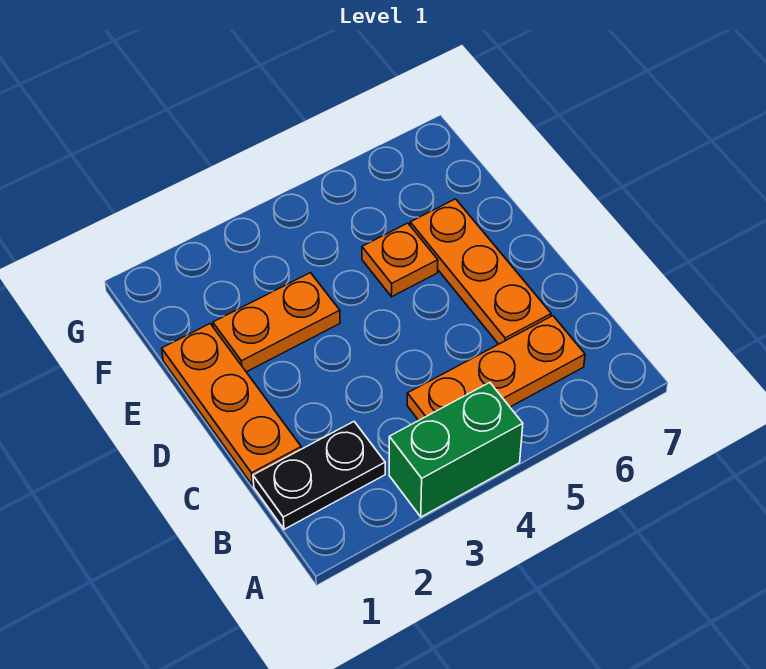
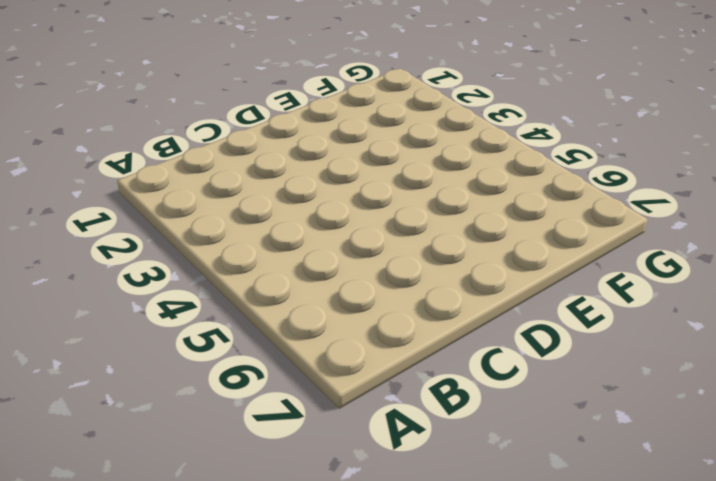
none -> green brick A3:A4 level 1
none -> black plate B1:B2 level 1

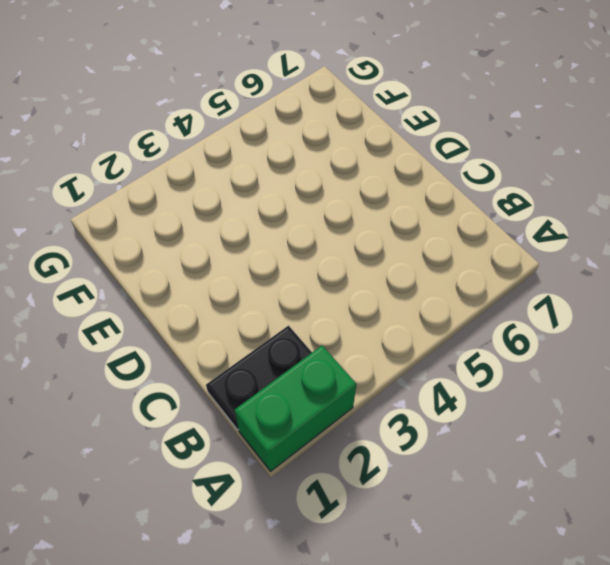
green brick A1:A2 level 1 -> green brick A3:A4 level 1
none -> orange plate B4:B6 level 1
none -> orange plate C1:E1 level 1

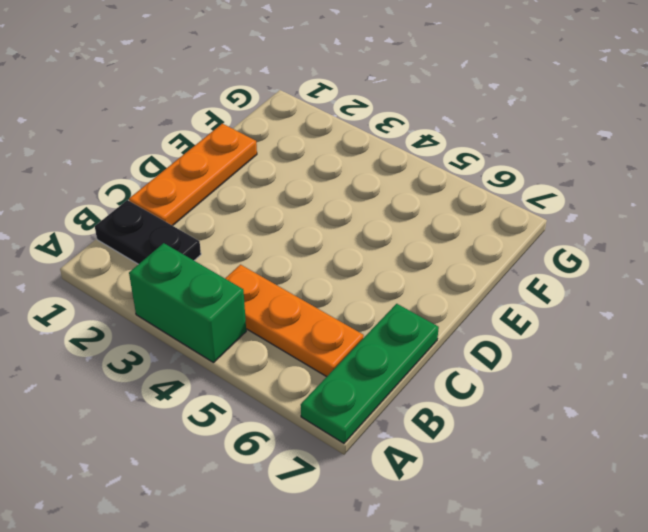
green plate A7:C7 level 1 -> none
none -> orange plate C6:E6 level 1
none -> orange plate E2:E3 level 1

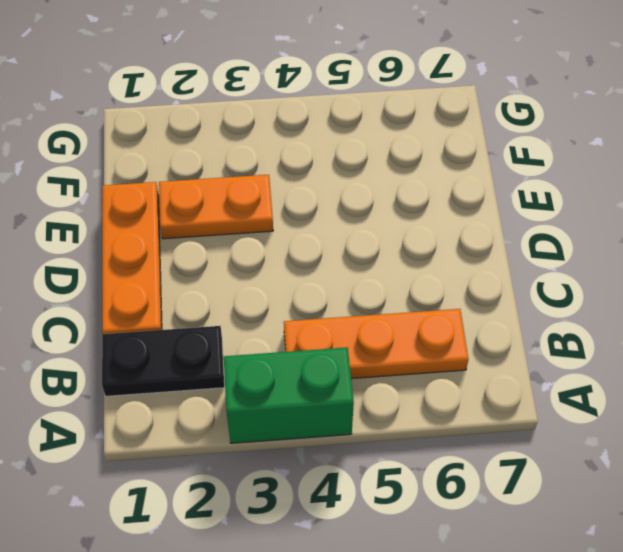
none -> orange plate C6:E6 level 1
none -> orange plate E5 level 1

